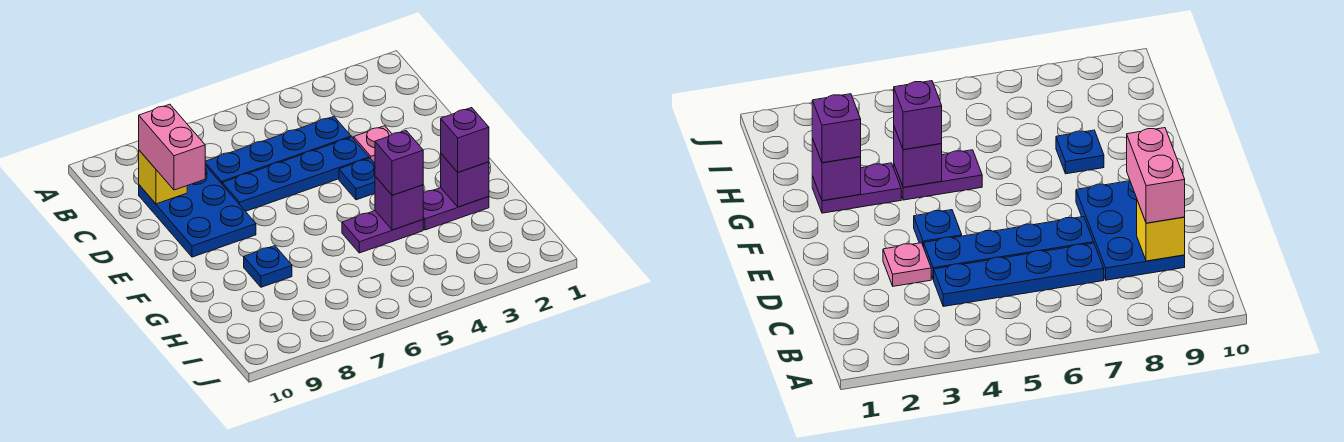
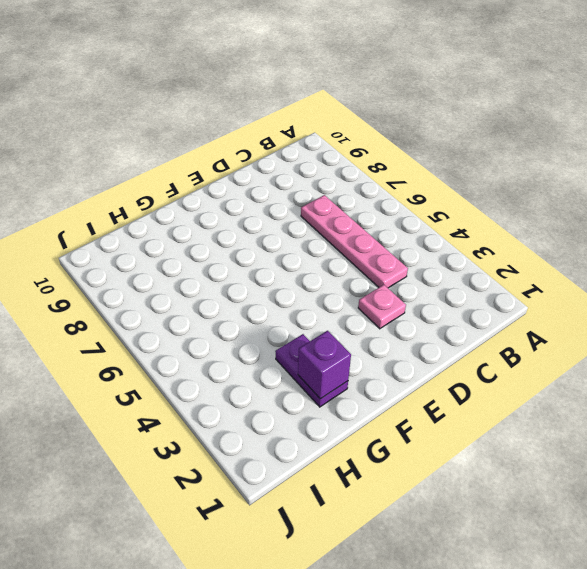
pink plate C4:C7 level 1 -> blue plate C4:C7 level 1
none -> blue plate C8:E9 level 1
none -> blue plate D4:D7 level 1
none -> blue plate E4 level 1

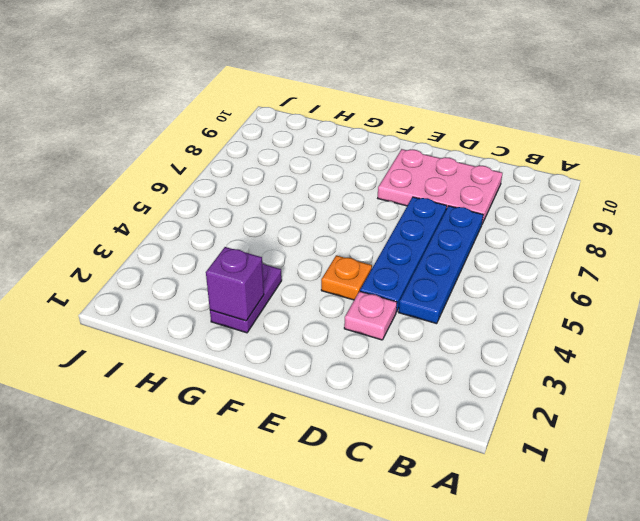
pink plate C8:E9 level 1 -> blue plate C8:E9 level 1
orange plate E4 level 1 -> blue plate E4 level 1
none -> purple plate G4:G5 level 1
none -> blue plate G8 level 1
none -> yellow brick C9 level 2

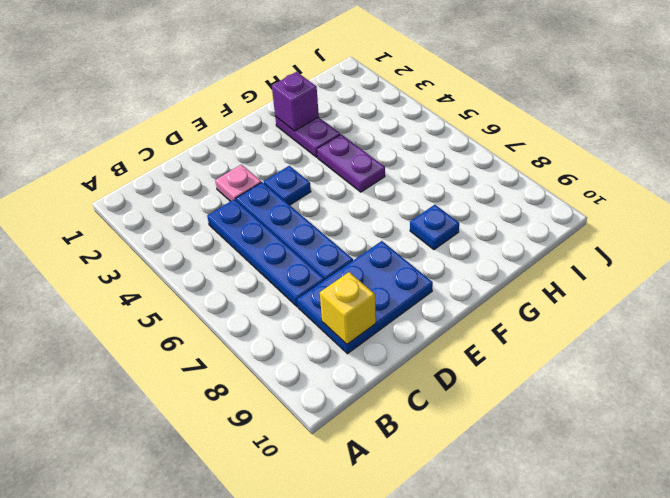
none -> purple brick G4 level 2
none -> pink brick C9:D9 level 3
none -> purple brick G2 level 3

